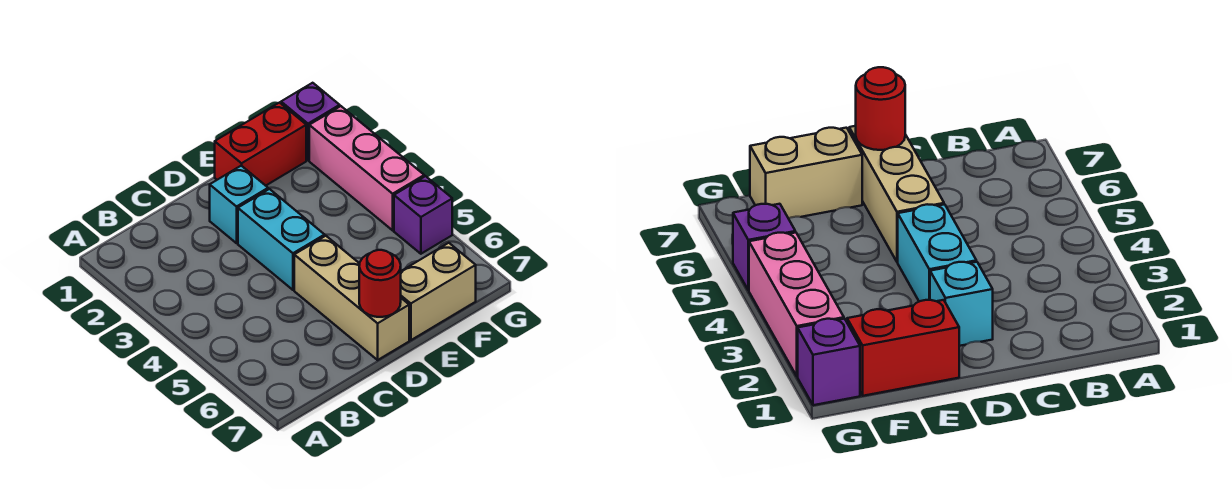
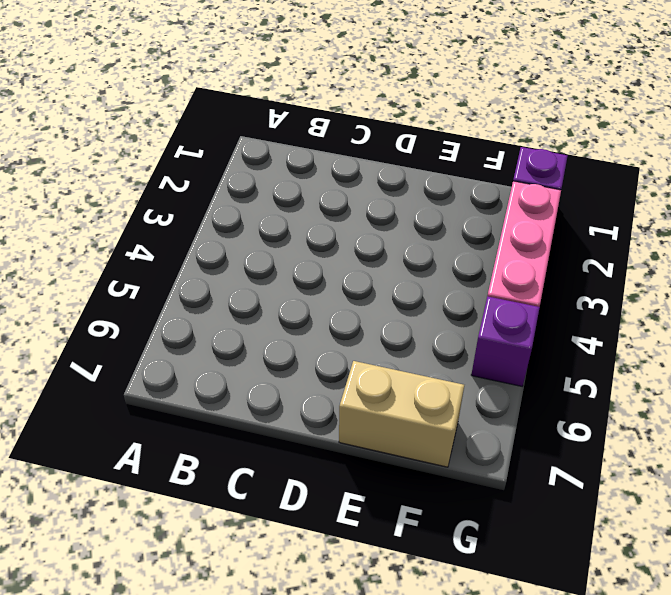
none -> cyan brick D2 level 1
none -> cyan brick D3:D4 level 1

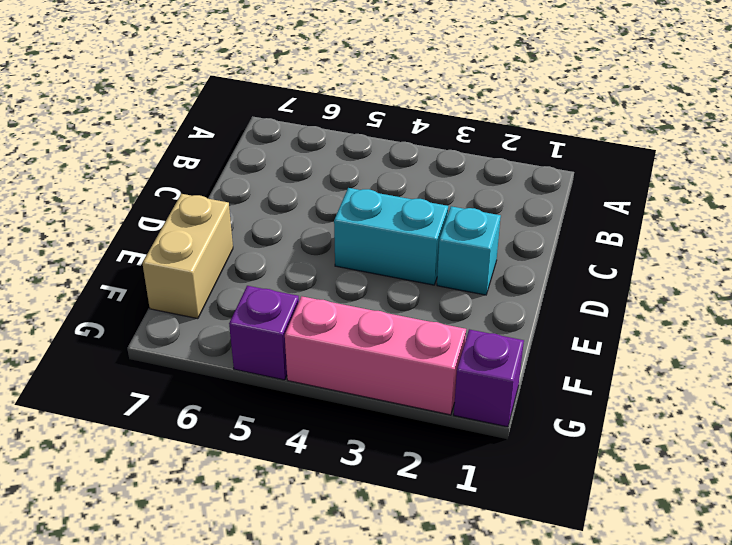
none -> tan brick D5:D7 level 1
none -> red brick E1:F1 level 1

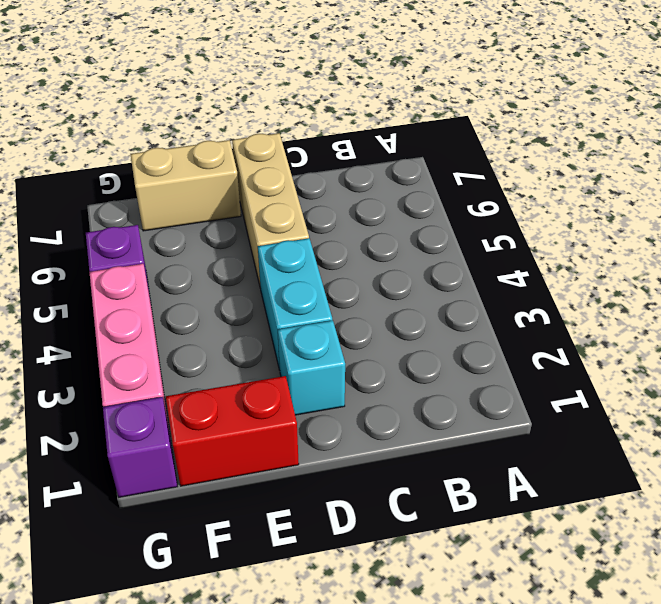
none -> red round brick D7 level 2

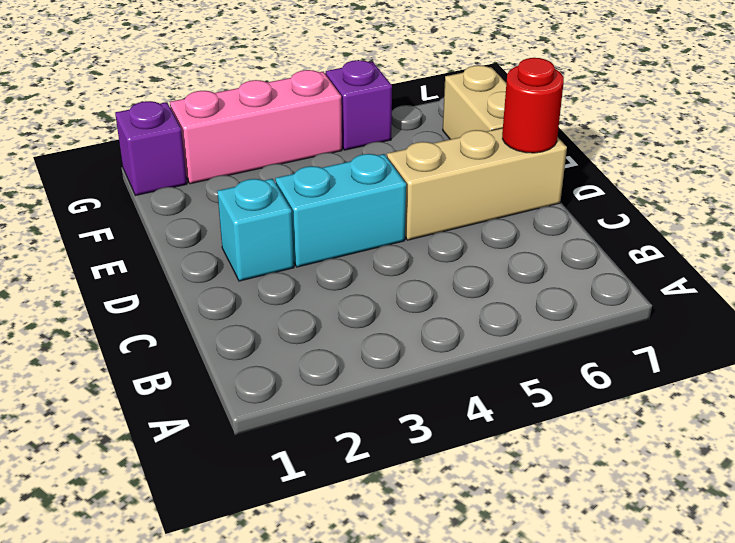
none -> red brick E1:F1 level 1

